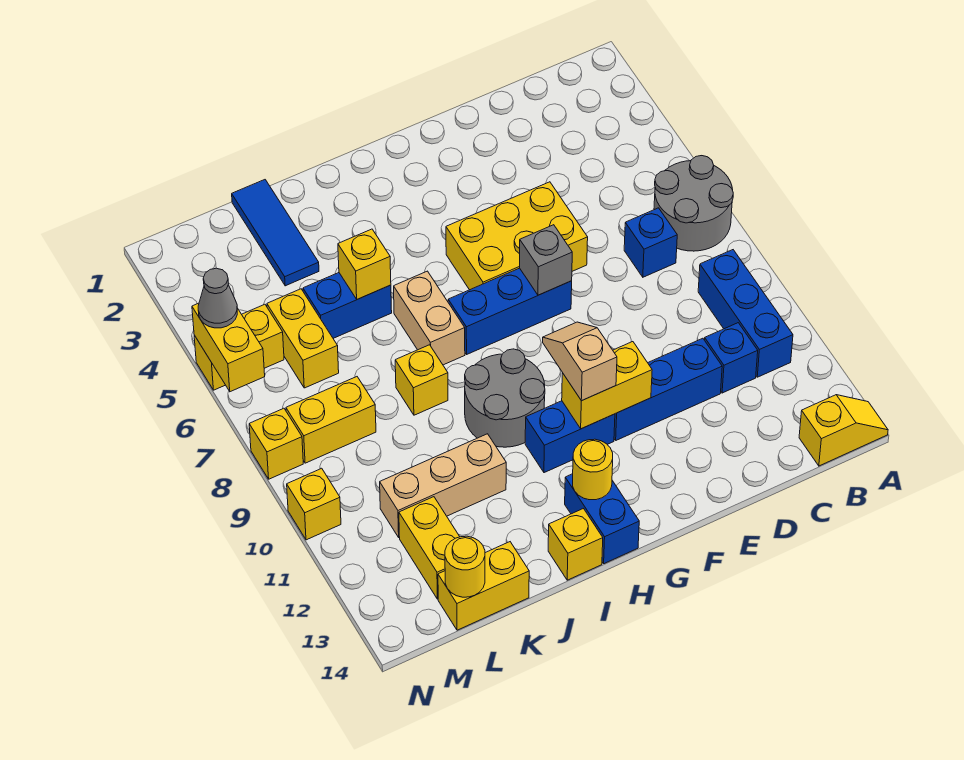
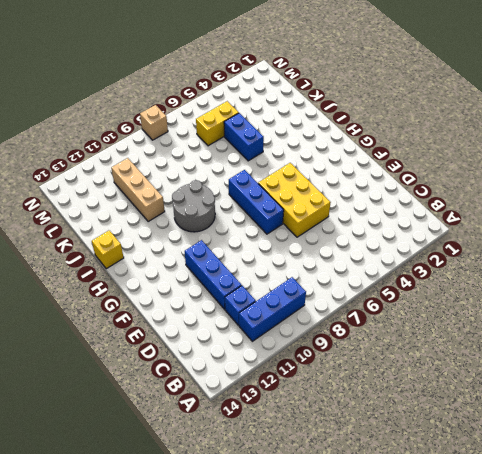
tan brick N8 level 1 -> yellow brick N8 level 1
none -> grey round brick A6:B7 level 1
none -> yellow slope A14:B14 level 1 top B
none -> blue brick C7 level 1
none -> blue brick G11:H11 level 1

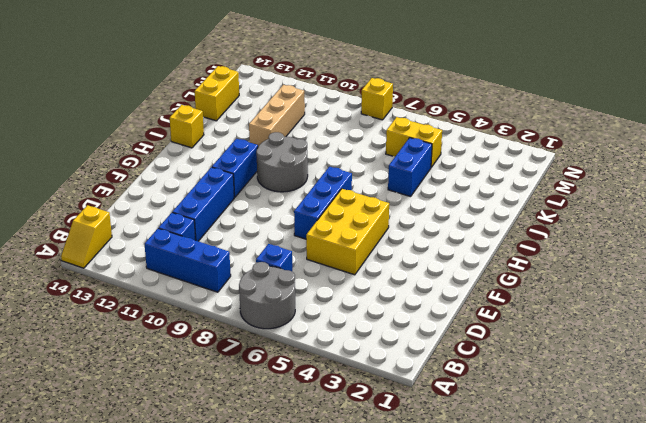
none -> blue brick H13:H14 level 1
none -> tan brick I6:I7 level 1
none -> yellow brick J8 level 1
none -> blue tile K1:K3 level 1

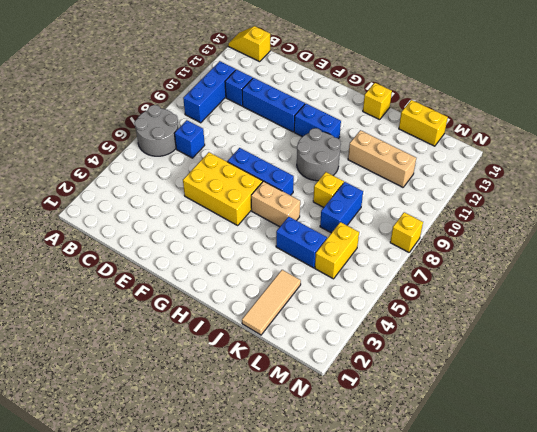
tan brick H6:I6 level 1 -> tan brick I6:I7 level 1
tan tile K1:K3 level 1 -> blue tile K1:K3 level 1
blue brick K7:K8 level 1 -> blue brick H13:H14 level 1
none -> yellow brick L8:M8 level 1
none -> yellow brick L12:L13 level 1
none -> yellow brick M5:N5 level 1
none -> yellow brick N10 level 1

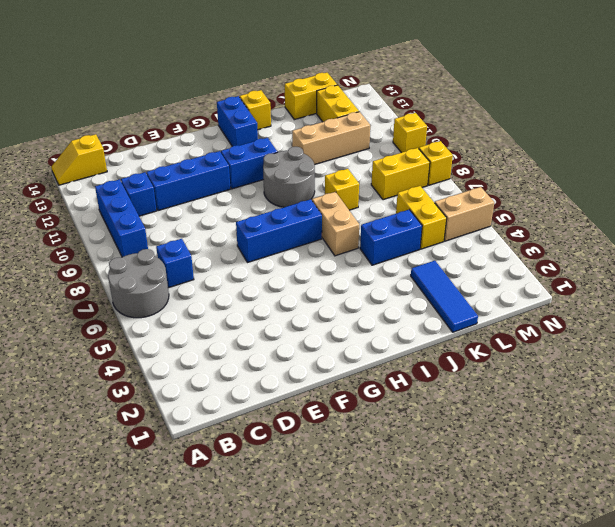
tan brick M5:N5 level 1 -> yellow brick M5:N5 level 1
none -> yellow brick E5:G6 level 1
none -> grey brick F7 level 2
none -> yellow brick F11:G11 level 2
none -> yellow round brick H13 level 2

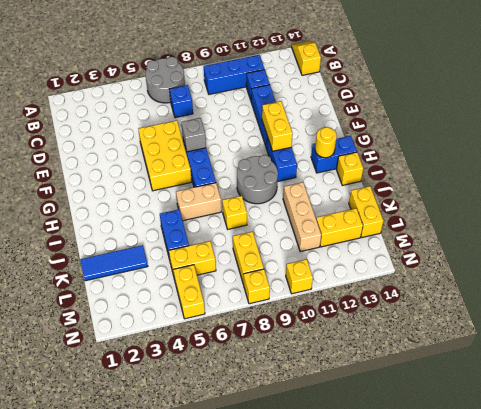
none -> yellow brick J5 level 2
none -> yellow round brick L14 level 2
none -> yellow brick N5:N6 level 2
none -> tan slope G10:G11 level 3 top 11

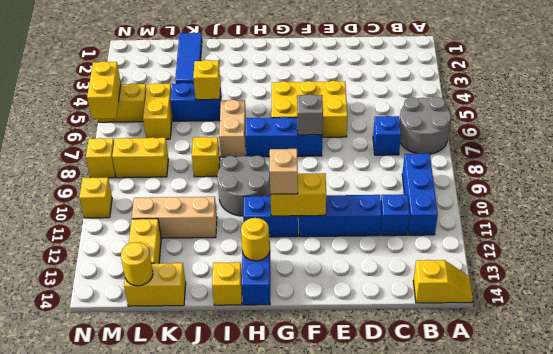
none -> grey cone N5 level 3

